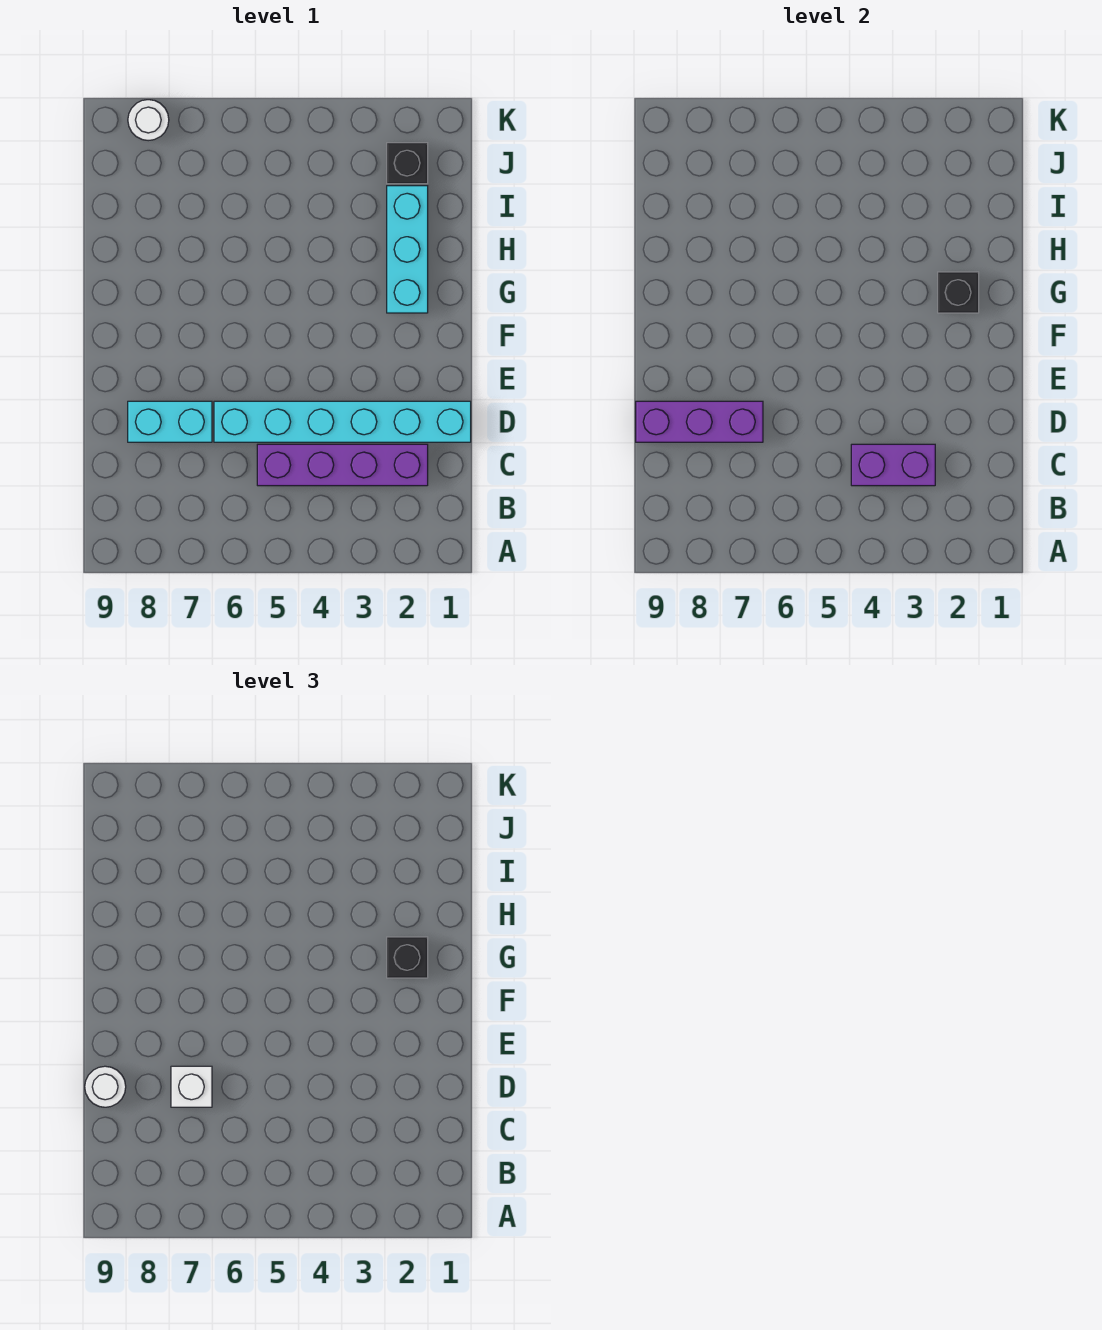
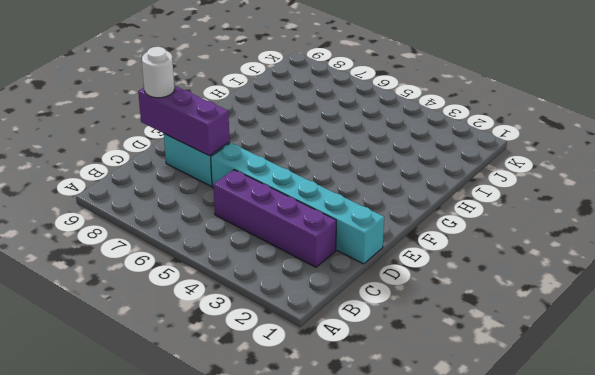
none -> cyan brick G2:I2 level 1
none -> black brick J2 level 1
none -> white round brick K8 level 1

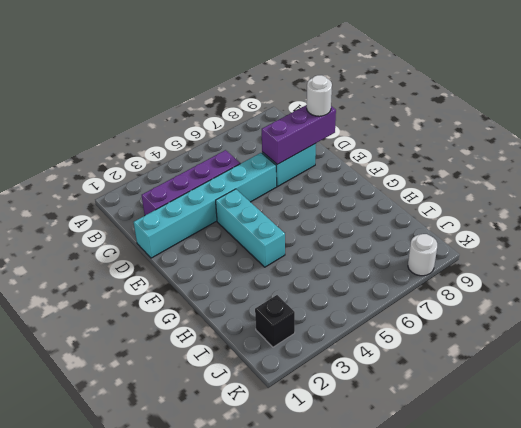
cyan brick E4:G4 level 1 -> cyan brick G2:I2 level 1
none -> purple brick C3:C4 level 2
none -> black brick G2 level 2
none -> white brick D7 level 3

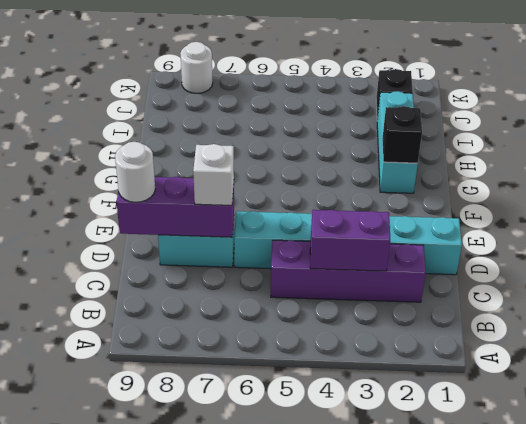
none -> black brick G2 level 3

